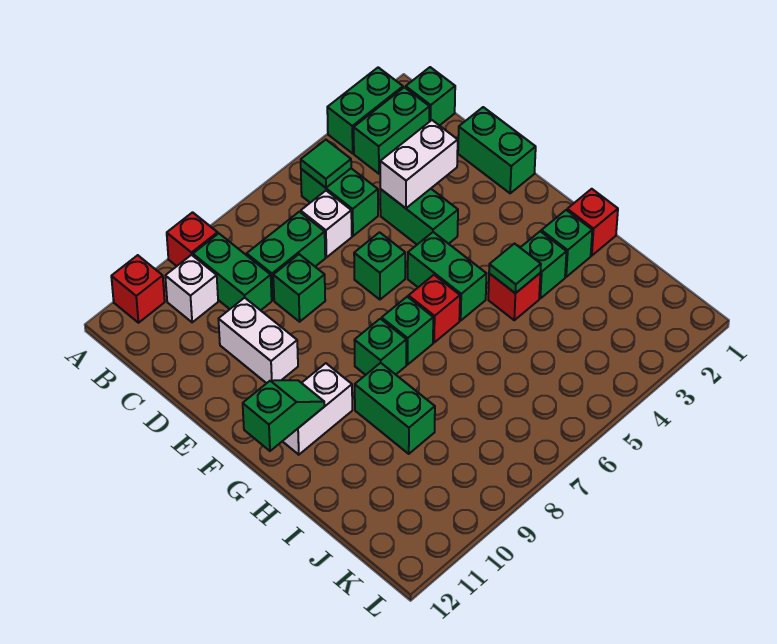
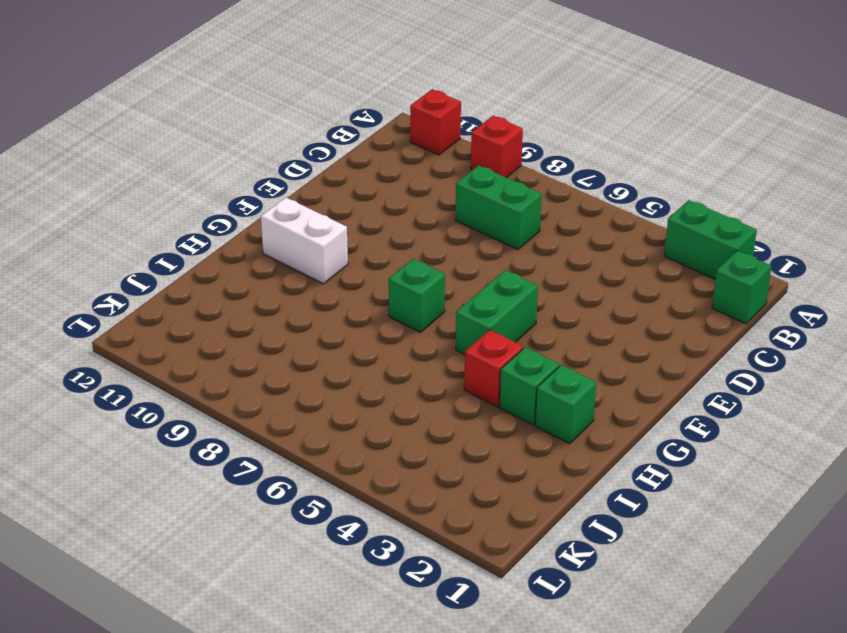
none -> green brick B2:B3 level 1
none -> green brick B5:C5 level 1
none -> green brick B9:C9 level 1

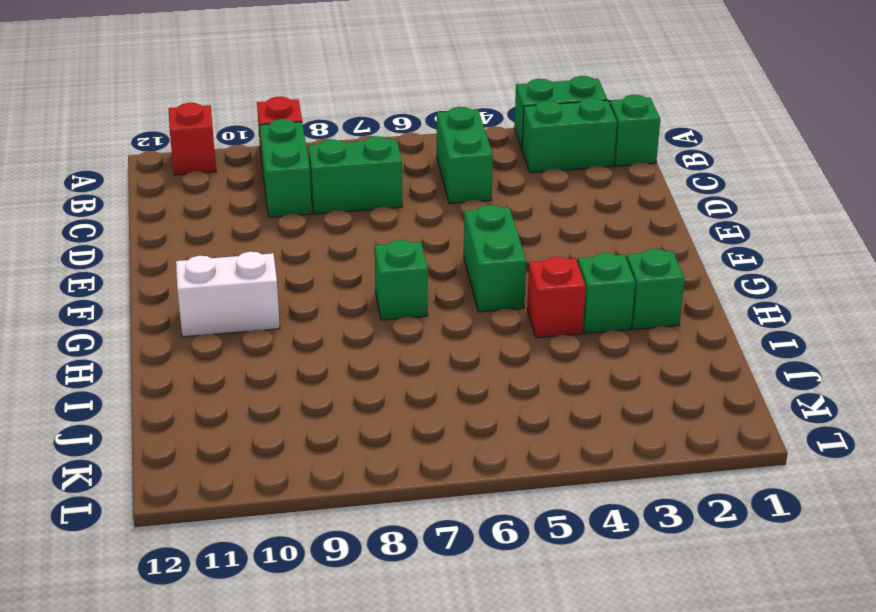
none -> white brick B10 level 1
none -> white brick C6 level 1
none -> green brick D1:E1 level 1

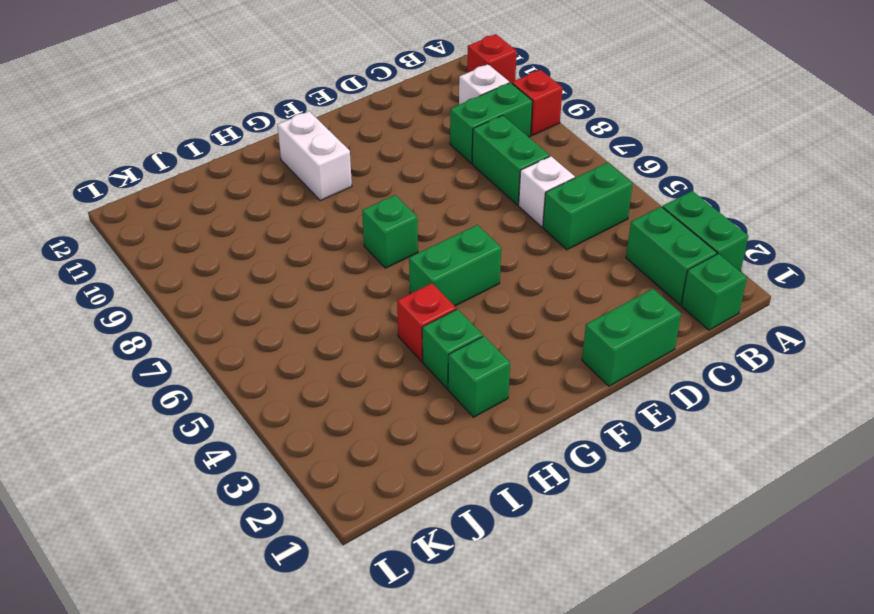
none -> green brick D4:E4 level 1
none -> green brick D8 level 1
none -> white brick D10:E10 level 1

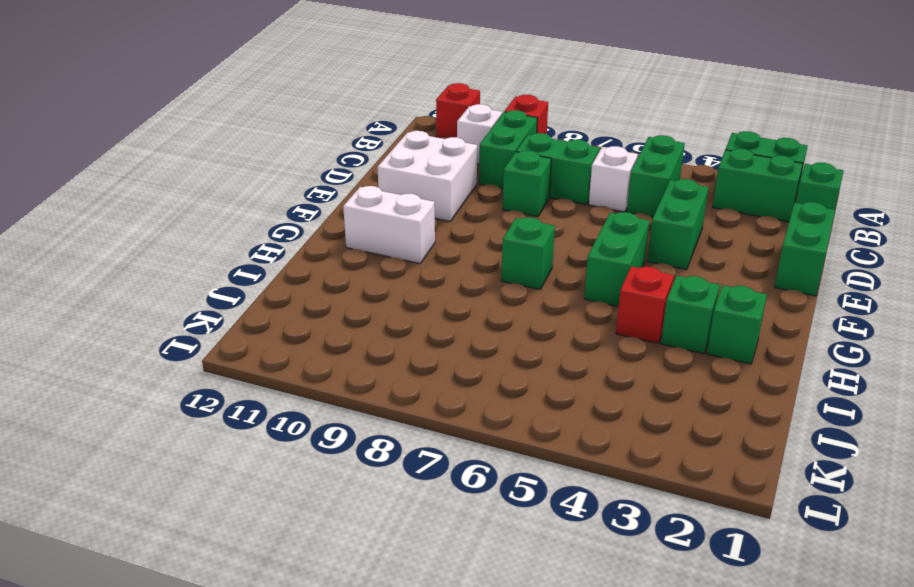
white brick D10:E11 level 1 -> white brick D10:E10 level 1
none -> green brick E6 level 1
none -> red brick G6 level 1
none -> green brick G8 level 1

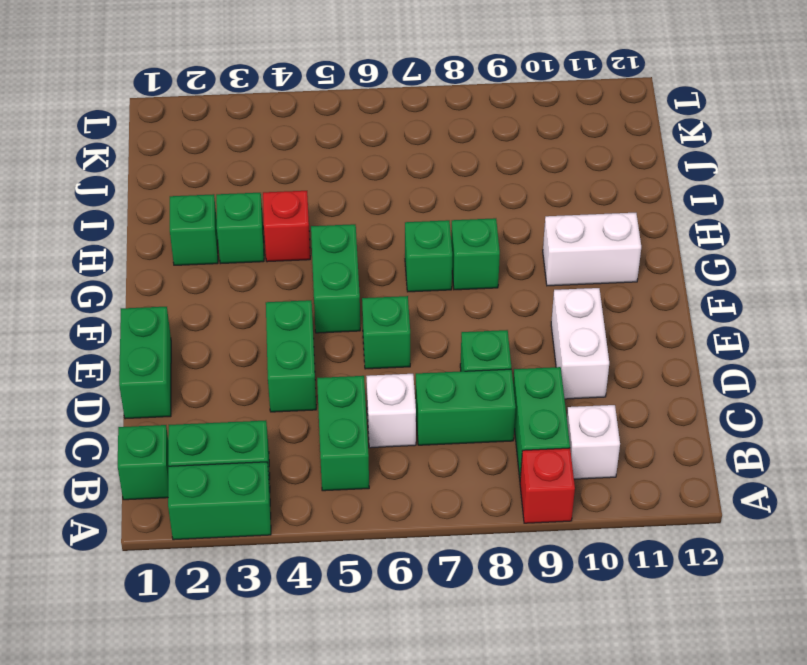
none -> red brick A11 level 1
none -> red brick G6 level 1
none -> red brick H1 level 1

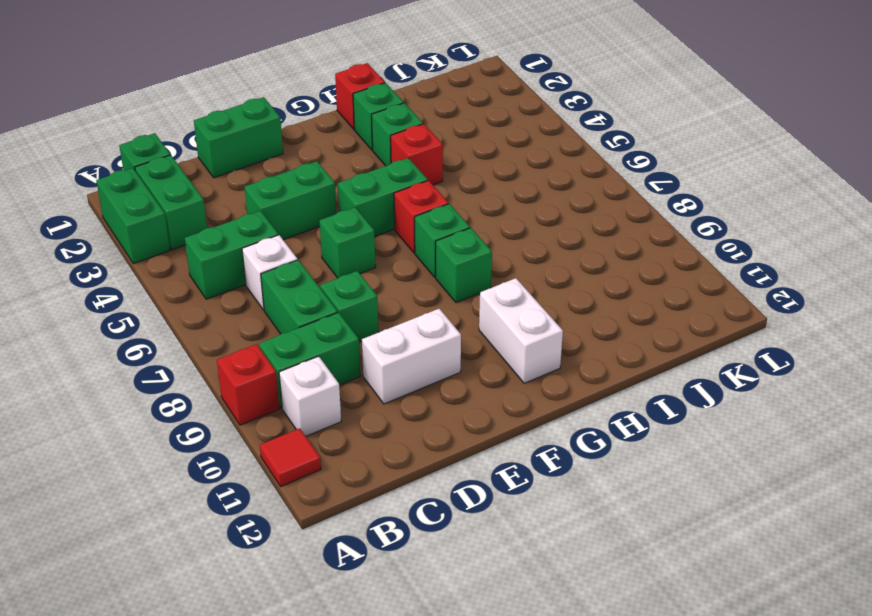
red tile A11 level 1 -> red brick A11 level 1
none -> green brick H9:I9 level 1
none -> green tile B5 level 2
none -> white brick D3:D4 level 2

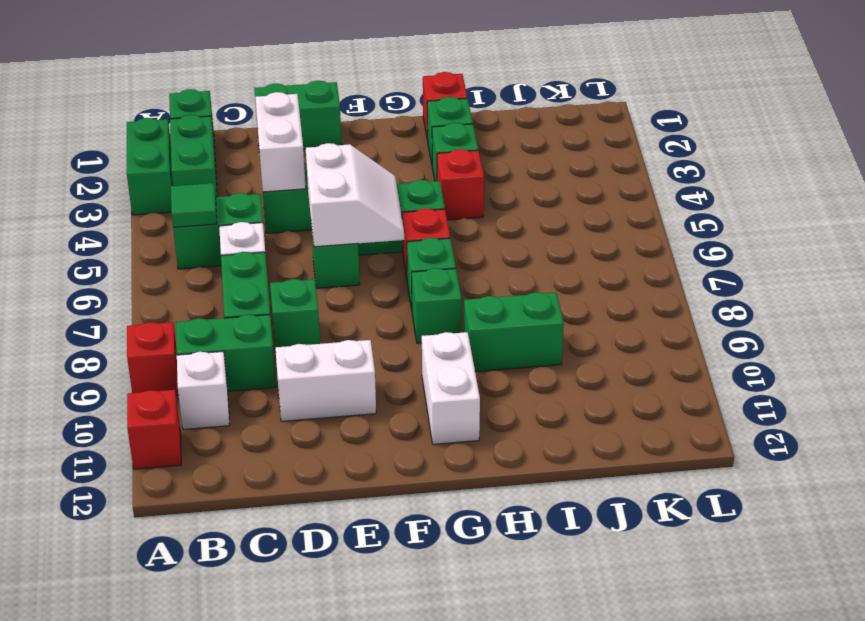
white slope E5:F6 level 2 top E -> none
none -> green slope G11:G12 level 2 top 12
none -> green tile H4 level 2

